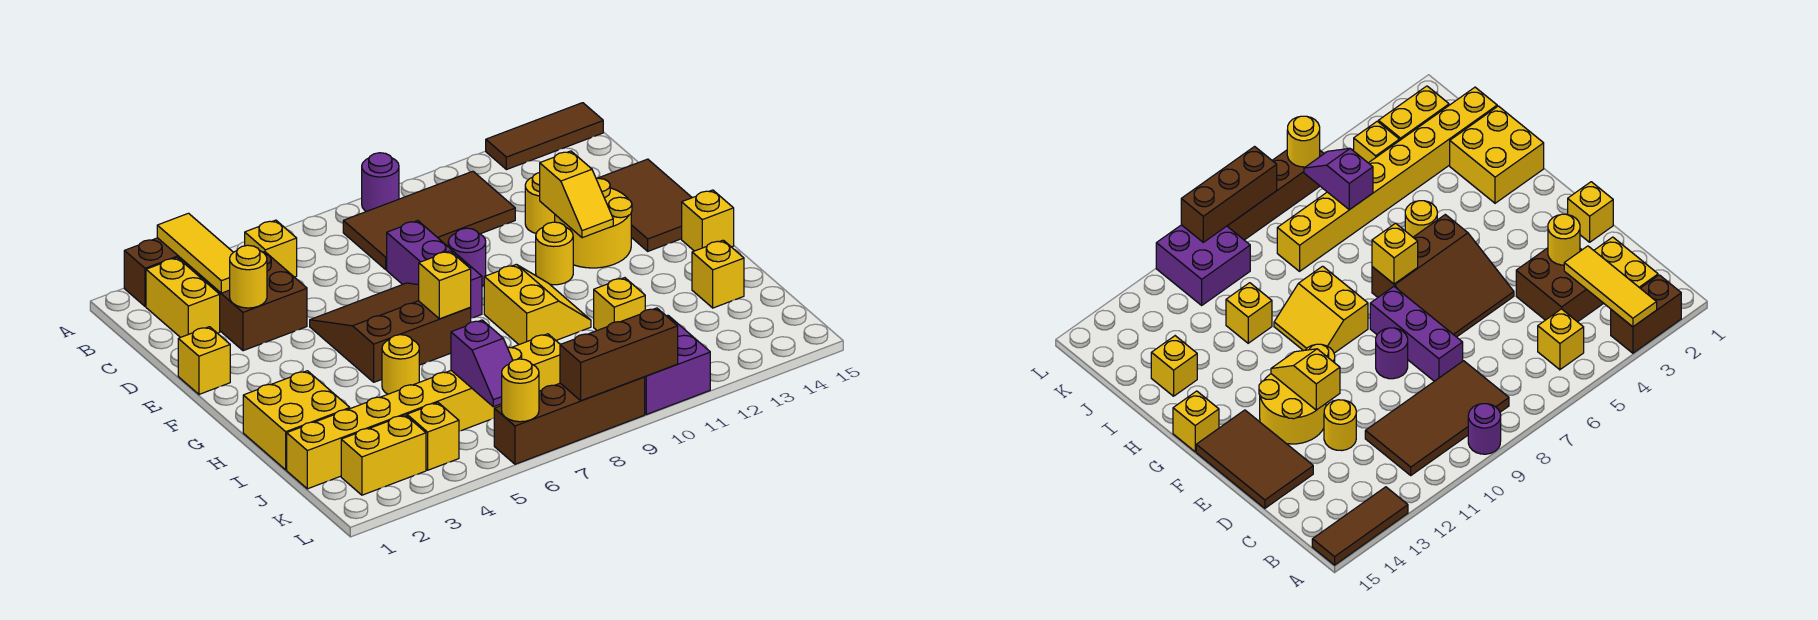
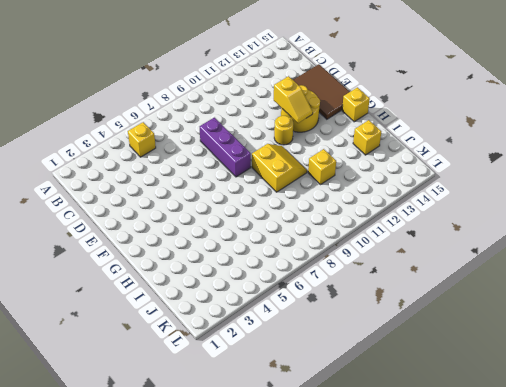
none -> brown brick A2:A3 level 1
none -> purple round brick A9 level 1
none -> brown tile A13:A15 level 1
none -> yellow brick B2:C2 level 1

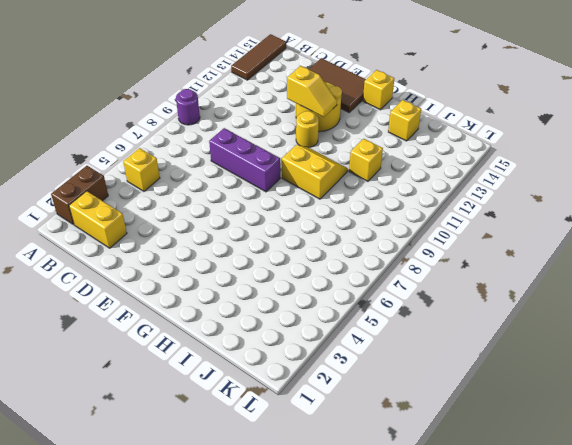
none -> brown tile B8:C11 level 1
none -> brown brick C3:D4 level 1
none -> yellow round brick D12 level 1
none -> yellow brick E1 level 1

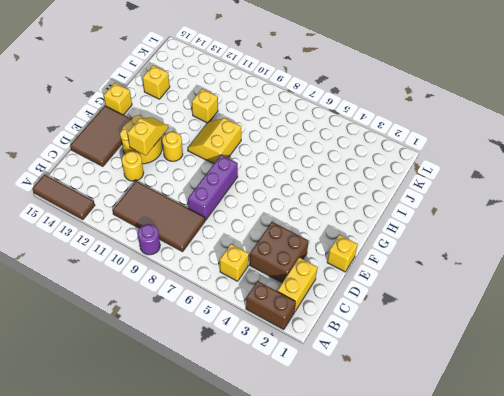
none -> brown slope E5:G7 level 1 top G
none -> purple round brick E9 level 1
none -> yellow brick H1:I2 level 1
none -> yellow round brick H5 level 1

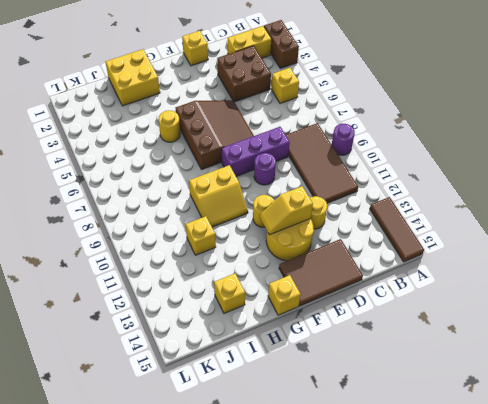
none -> yellow brick J1:J8 level 1
none -> yellow brick K2:K3 level 1
none -> yellow brick K4 level 1
none -> purple brick K10:L11 level 1

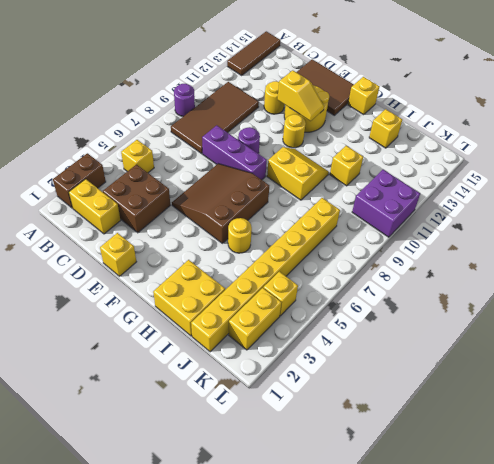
none -> brown brick L6:L9 level 1
none -> yellow tile A3:C3 level 2
none -> yellow round brick D3 level 2
none -> yellow brick G7 level 2

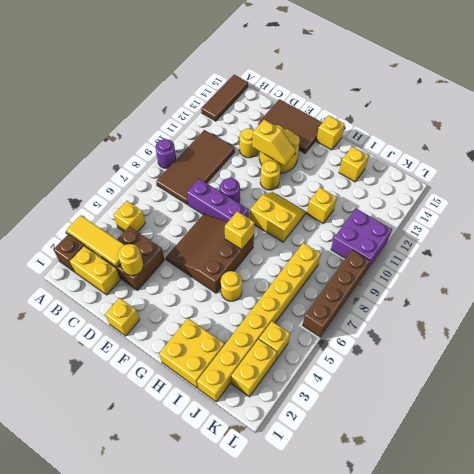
none -> purple slope J6:K6 level 2 top J
none -> yellow round brick L6 level 2
none -> brown brick L8:L10 level 2

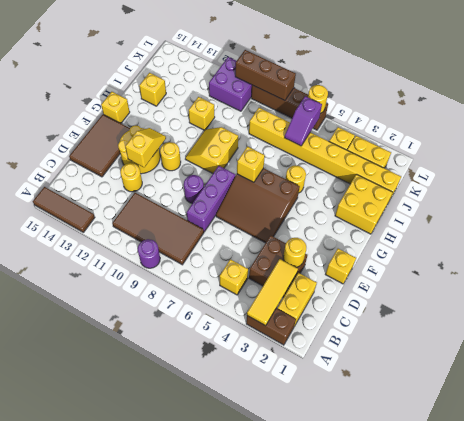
purple slope J6:K6 level 2 top K -> purple slope J6:K6 level 2 top J

